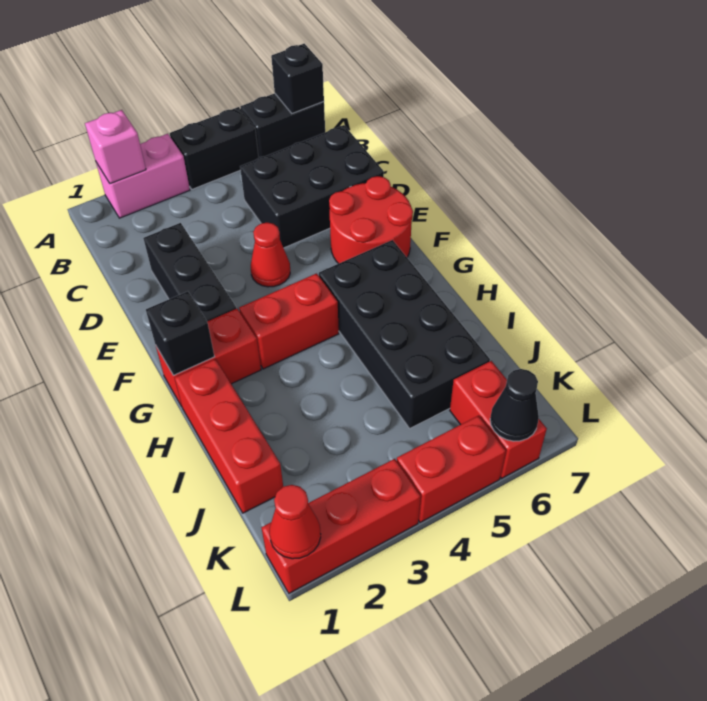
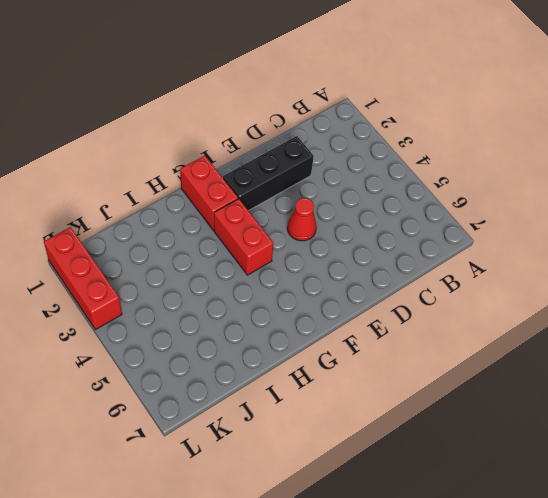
none -> pink brick A2:A3 level 1
none -> black brick A4:A5 level 1
none -> black brick A6:A7 level 1

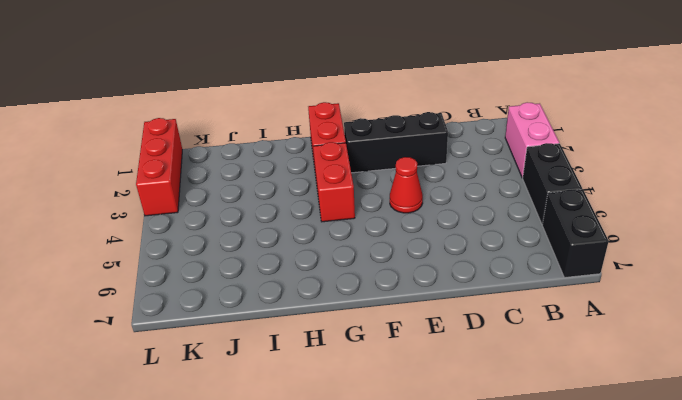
none -> black brick C5:D7 level 1
none -> red round brick E6:F7 level 1
none -> black brick G5:J6 level 1

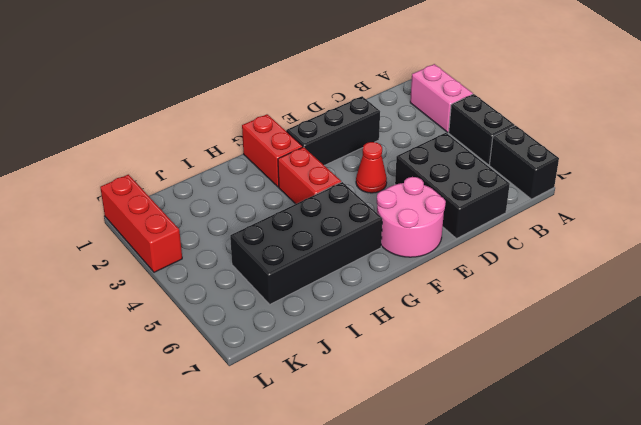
pink round brick E6:F7 level 1 -> red round brick E6:F7 level 1
none -> red brick H1:J1 level 1
none -> red brick K6:L6 level 1
none -> red brick L4:L5 level 1

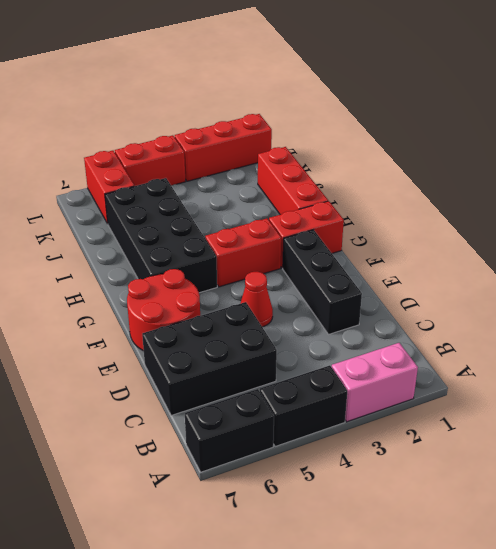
none -> pink brick A2 level 2
none -> black brick A7 level 2
none -> black brick G1 level 2

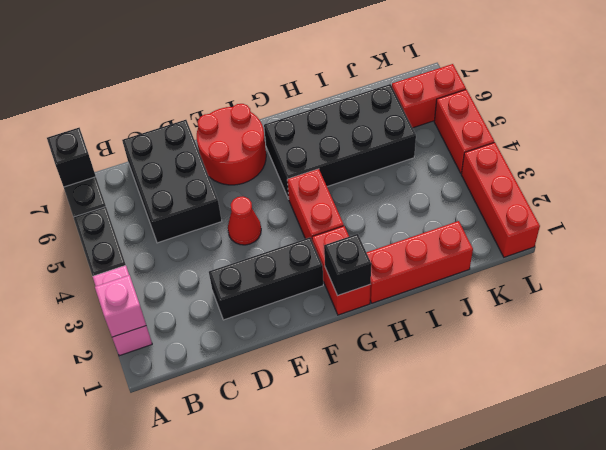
none -> red cone L1 level 2
none -> black cone L6 level 2

